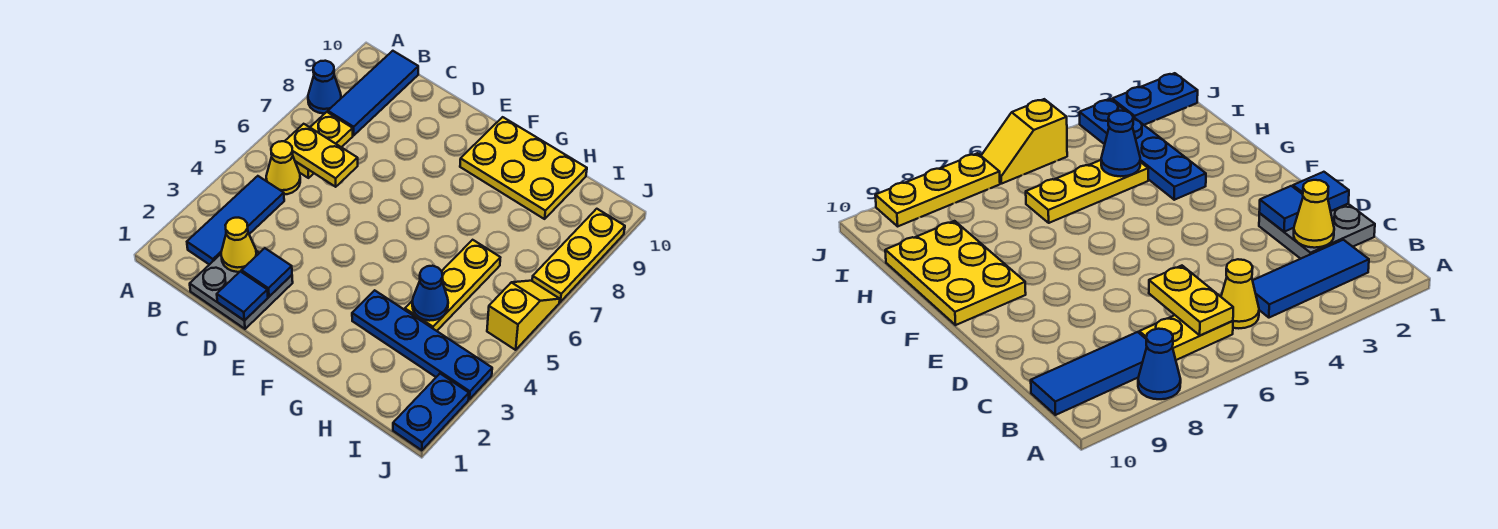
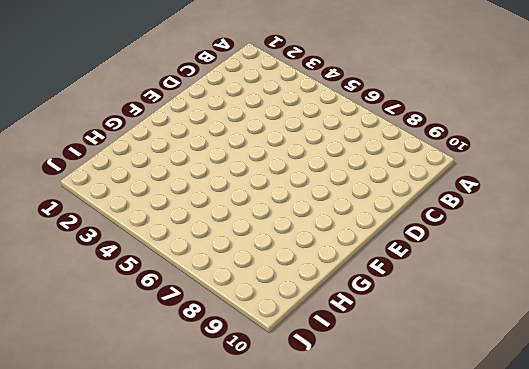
none -> blue cone A8 level 1
none -> blue tile B2:B4 level 1
none -> yellow cone B5 level 1

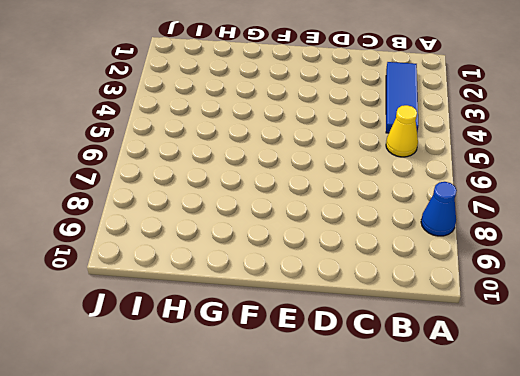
none -> yellow plate B6:B7 level 1
none -> blue tile B8:B10 level 1
none -> grey plate C1:D2 level 1

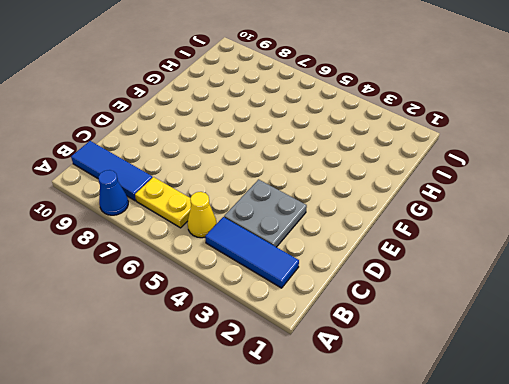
grey plate C3:D4 level 1 -> grey plate C1:D2 level 1
none -> yellow plate F9:H10 level 1
none -> blue plate G3:J3 level 1
none -> yellow plate H4:H6 level 1

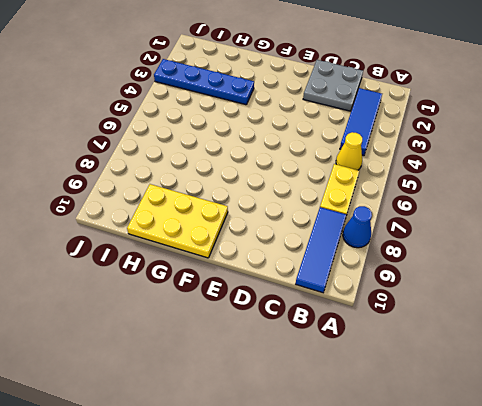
none -> yellow plate H4:H6 level 1
none -> blue plate J1:J2 level 1
none -> yellow slope J5:J6 level 1 top 5

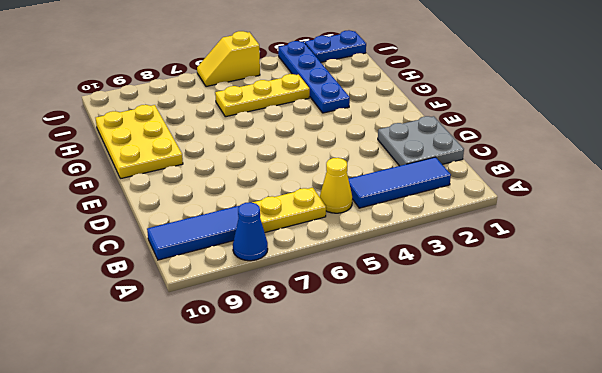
none -> yellow plate J7:J9 level 1
none -> yellow plate B6:C6 level 2
none -> yellow cone C2 level 2

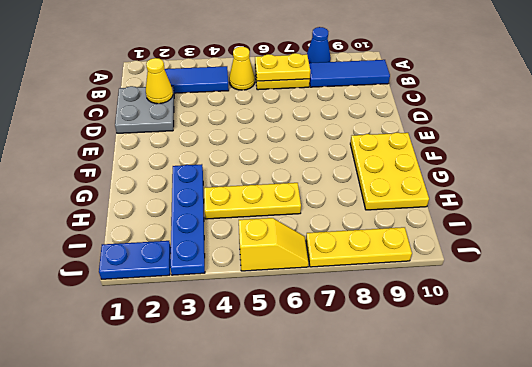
yellow plate B6:B7 level 2 -> yellow plate B6:C6 level 2
none -> blue tile D1 level 2
none -> blue tile D2 level 2
none -> blue cone H4 level 2

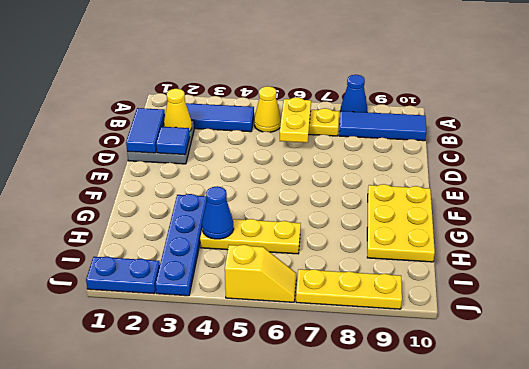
blue tile C1:D1 level 2 -> blue tile D1 level 2

